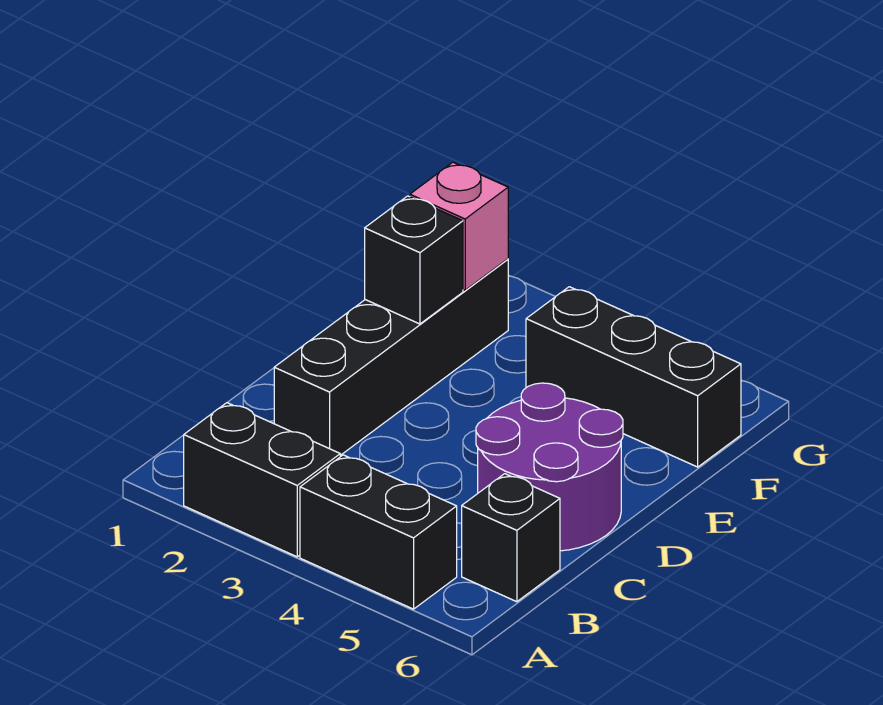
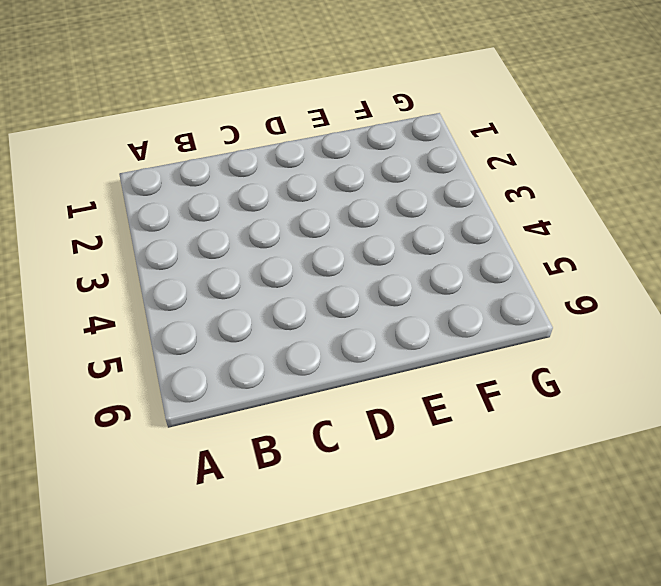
none -> black brick A2:A3 level 1
none -> black brick A4:A5 level 1

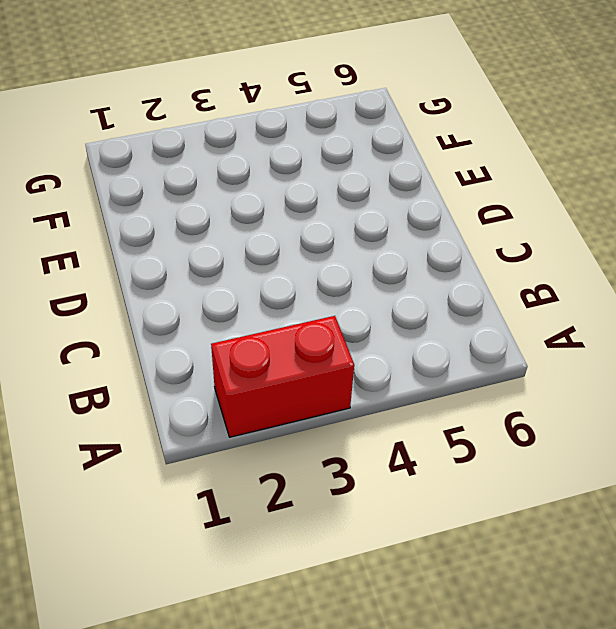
red brick A2:A3 level 1 -> black brick A2:A3 level 1
none -> black brick A4:A5 level 1
none -> black brick B6 level 1

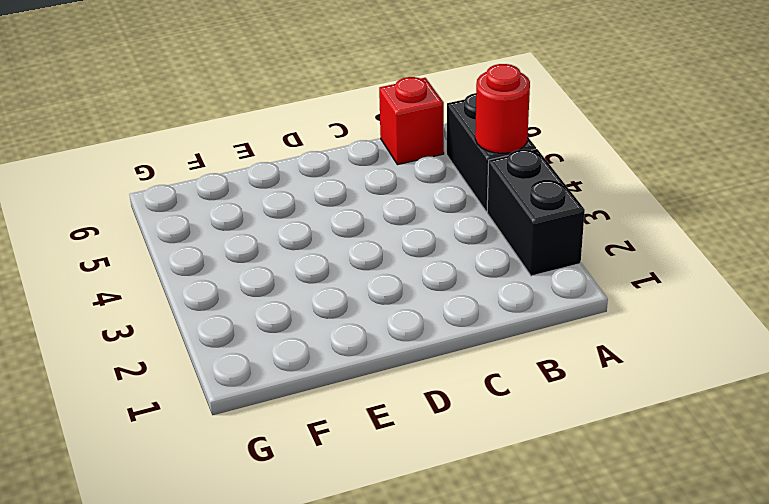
red round brick A4 level 2 -> none
red brick B6 level 1 -> black brick B6 level 1
none -> black brick C2:F2 level 1
none -> purple round brick C5:D6 level 1

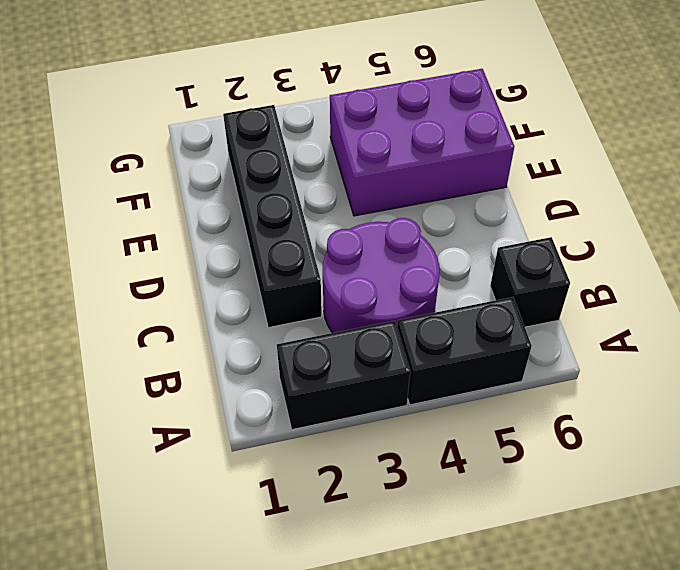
purple round brick B3:C4 level 1 -> purple round brick C5:D6 level 1
purple brick E4:F6 level 1 -> black brick F4:F6 level 1
none -> black brick E2 level 2
none -> pink brick F2 level 2

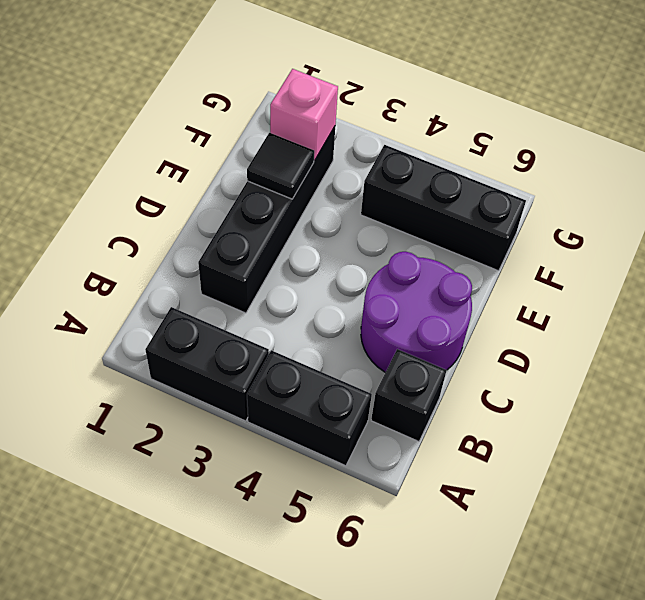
black tile E2 level 2 -> black brick E2 level 2

